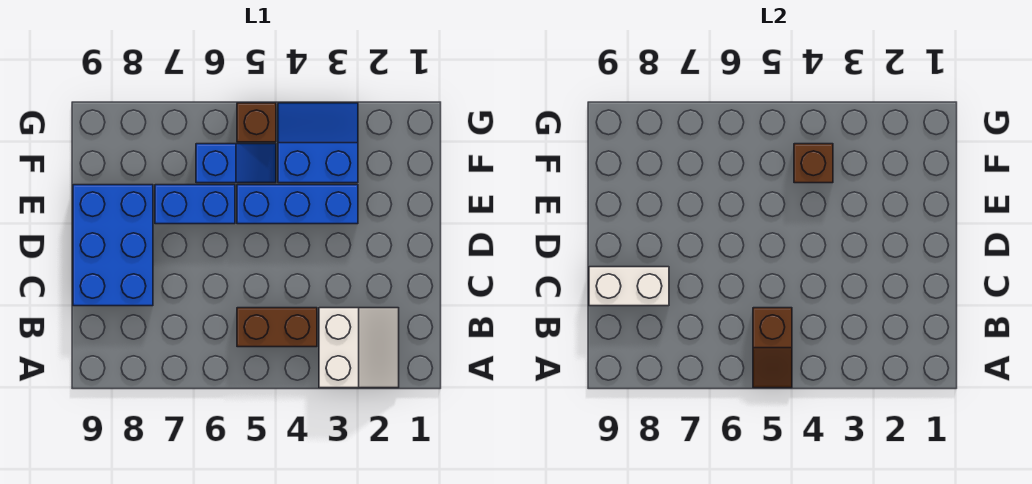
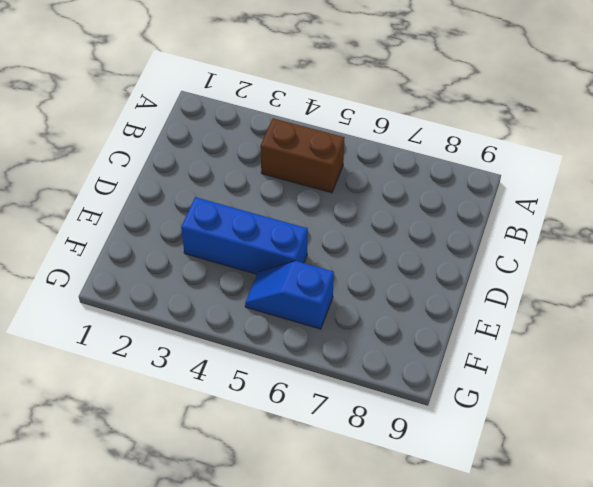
none -> white slope A2:B3 level 1 top 3
none -> blue brick C8:E9 level 1

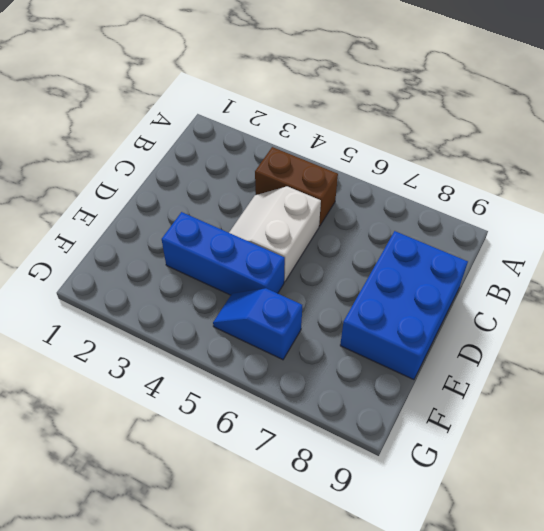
white slope C4:D5 level 1 top 5 -> white slope A2:B3 level 1 top 3
none -> blue brick E6:E7 level 1
none -> blue slope F3:G4 level 1 top F

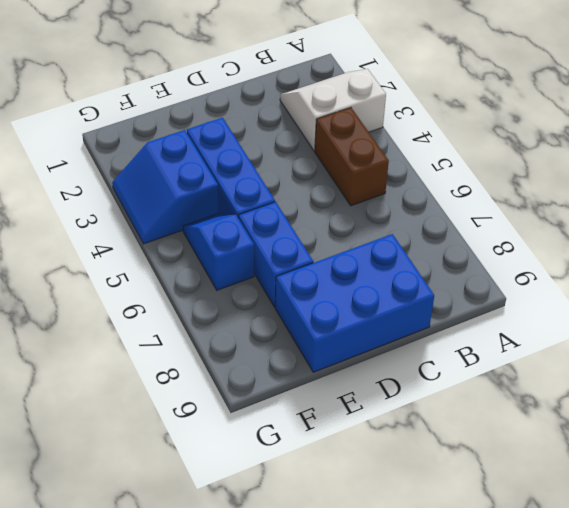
none -> brown brick G5 level 1
none -> brown slope A5:B5 level 2 top B

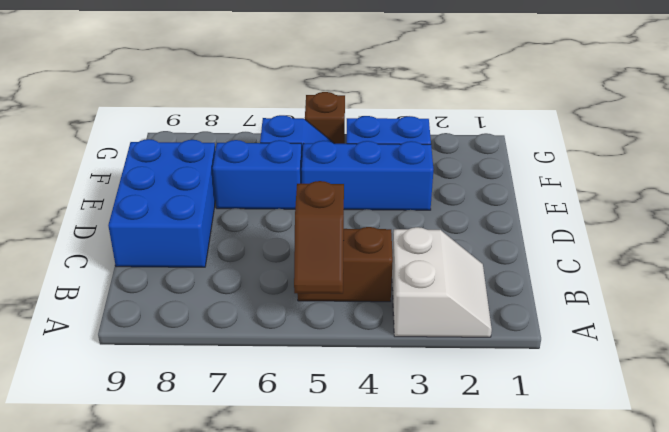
none -> white brick C8:C9 level 2
none -> brown brick F4 level 2

